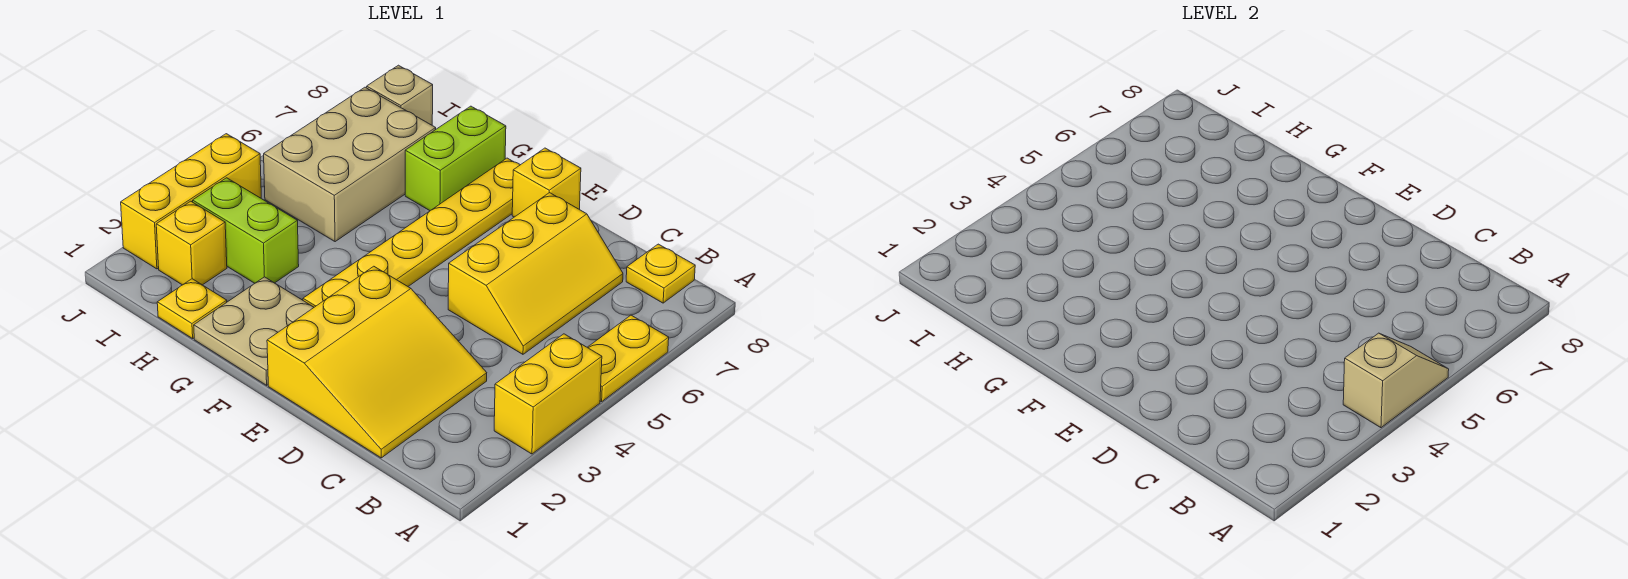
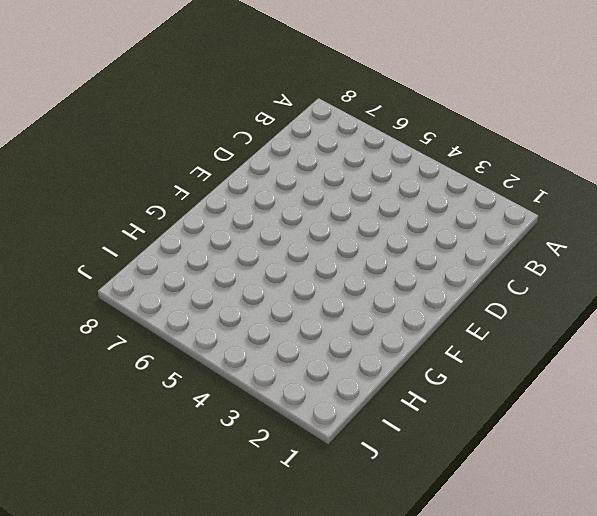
none -> yellow brick A3:A4 level 1
none -> yellow plate A5:A6 level 1
none -> yellow plate B8 level 1

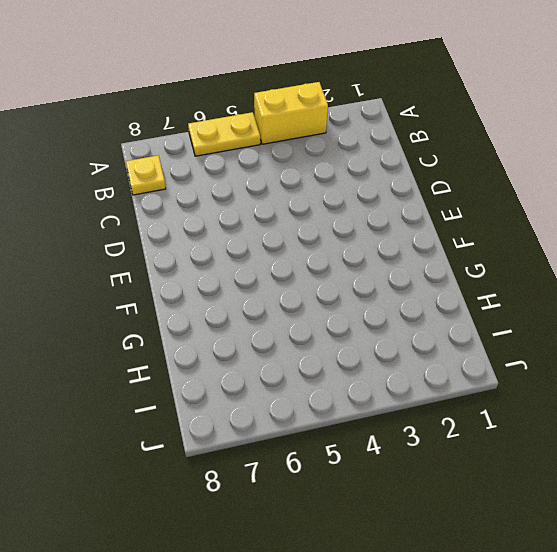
none -> yellow slope C1:E3 level 1 top E
none -> yellow slope C5:D7 level 1 top D
none -> yellow brick E8 level 1

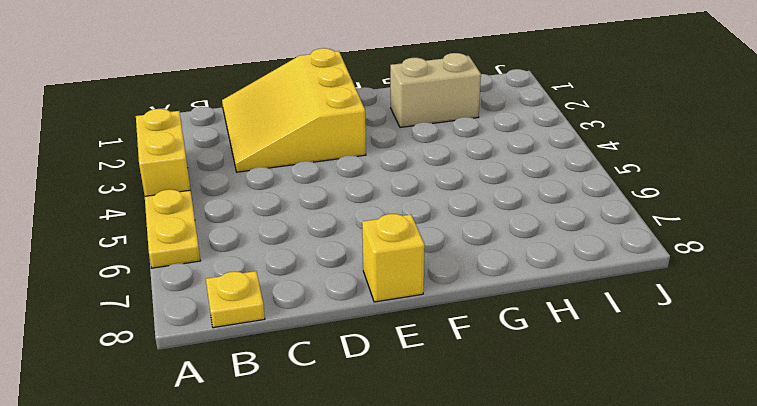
tan brick G2:H2 level 1 -> tan plate F1:G2 level 1
none -> yellow slope C5:D7 level 1 top D
none -> yellow plate F3:F8 level 1
none -> lime brick G7:G8 level 1

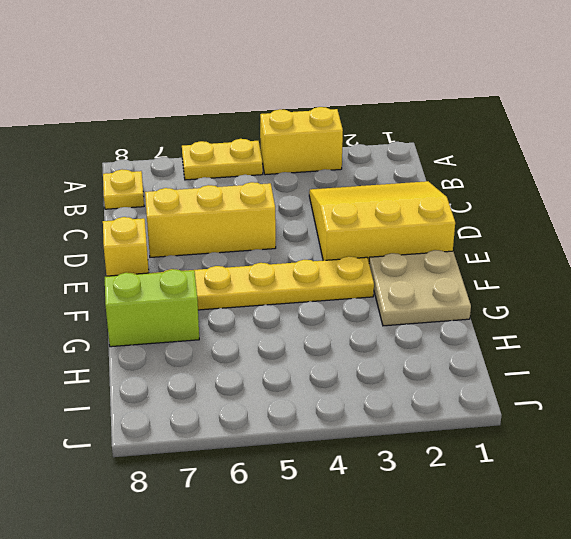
none -> yellow plate H1 level 1
none -> lime brick H3:I3 level 1
none -> tan brick H5:I7 level 1

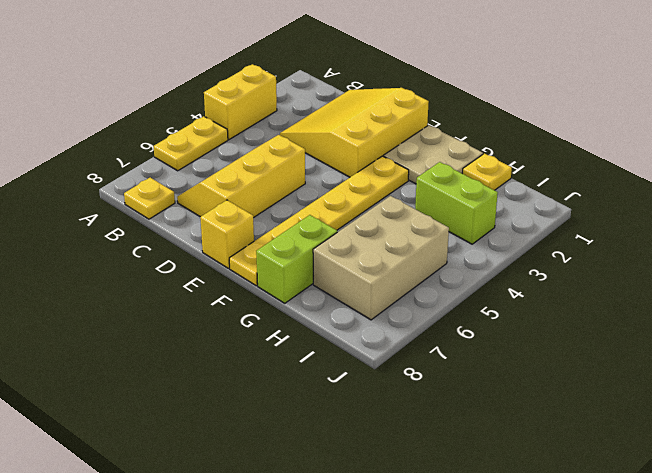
none -> yellow brick I2 level 1
none -> tan brick I8 level 1
none -> yellow brick J2:J4 level 1

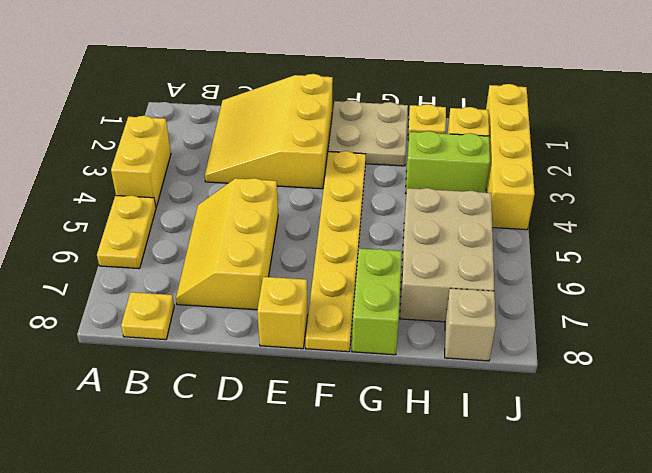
yellow brick J1:J4 level 1 -> yellow brick J2:J4 level 1
none -> tan slope A4:A5 level 2 top 4

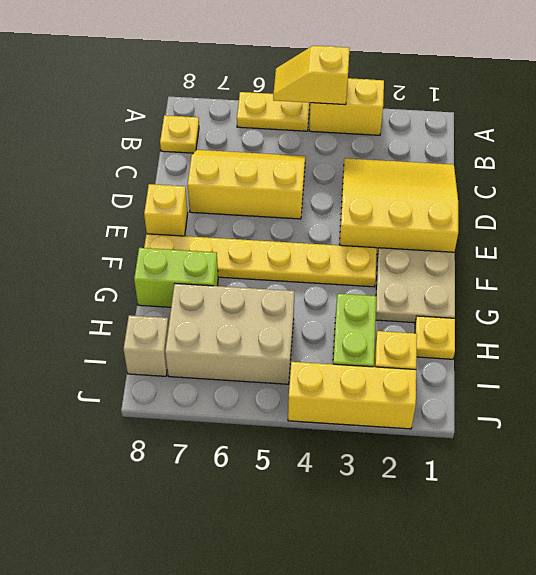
yellow slope A4:A5 level 2 top 4 -> tan slope A4:A5 level 2 top 4

